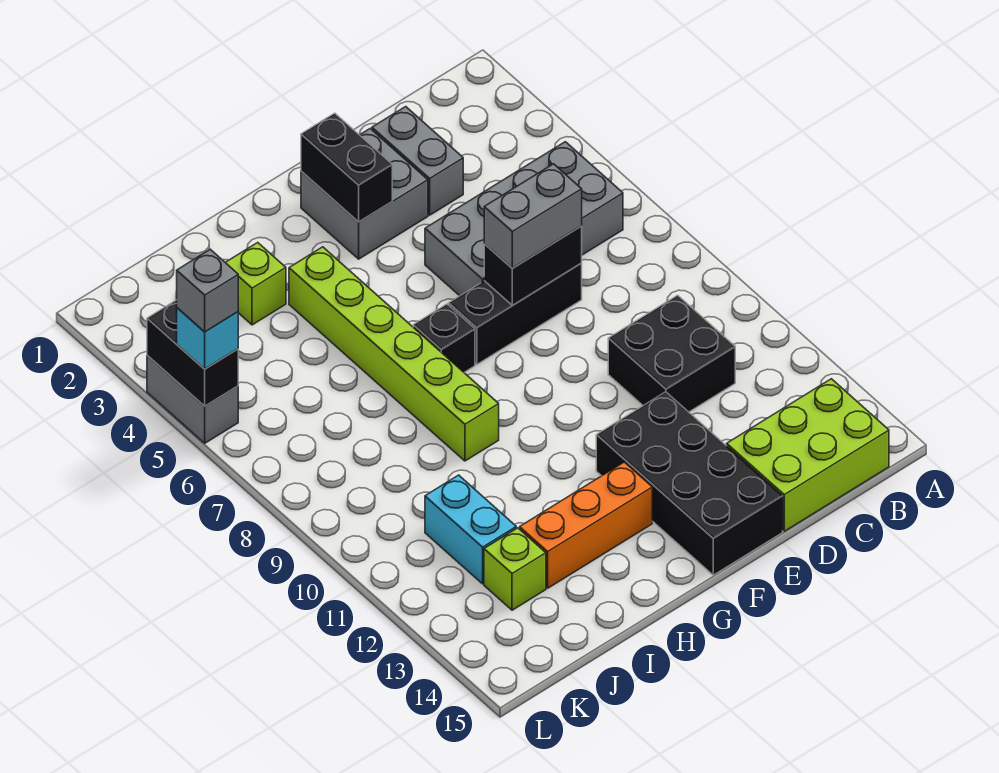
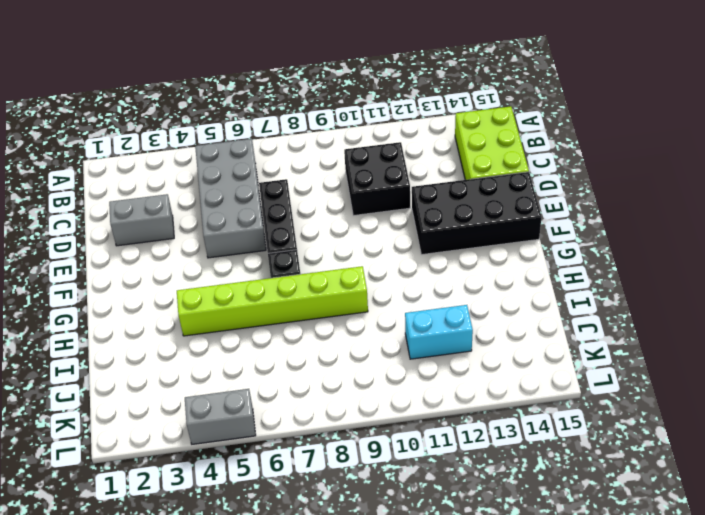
none -> grey brick E2:F3 level 1
none -> orange brick G13:I13 level 1
none -> lime brick I3 level 1

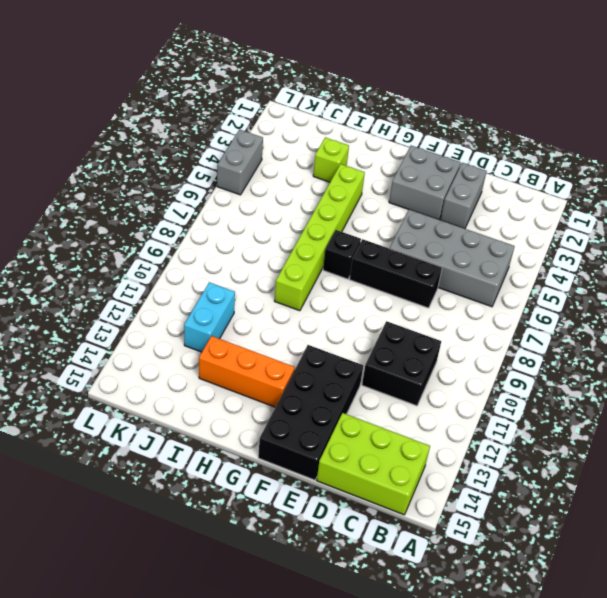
none -> lime brick J13 level 1
none -> black brick D7:E7 level 2
none -> black brick F2:F3 level 2

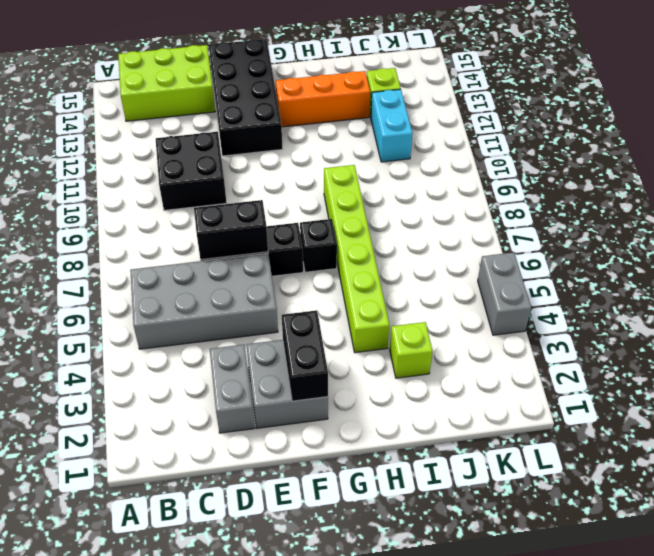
none -> black brick L4:L5 level 2
none -> grey brick D7:E7 level 3
none -> cyan brick L5 level 3

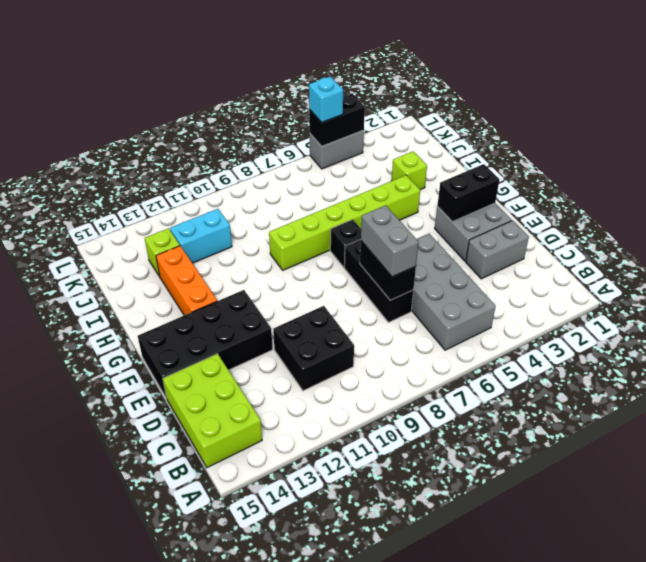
none -> grey brick L5 level 4

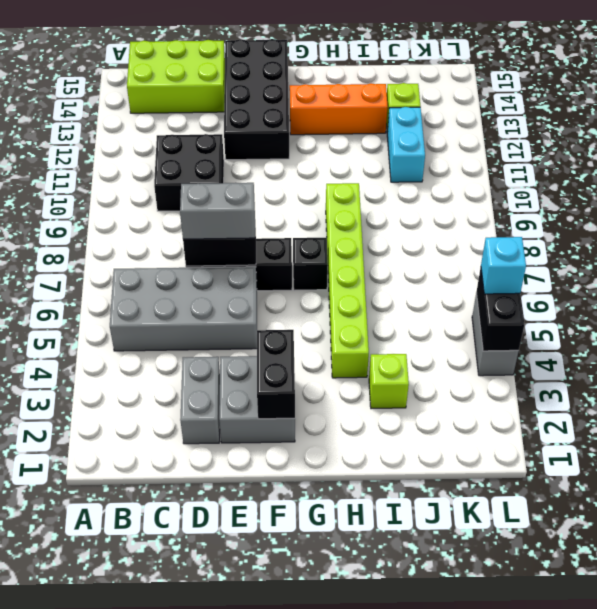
none -> grey brick L5 level 4

